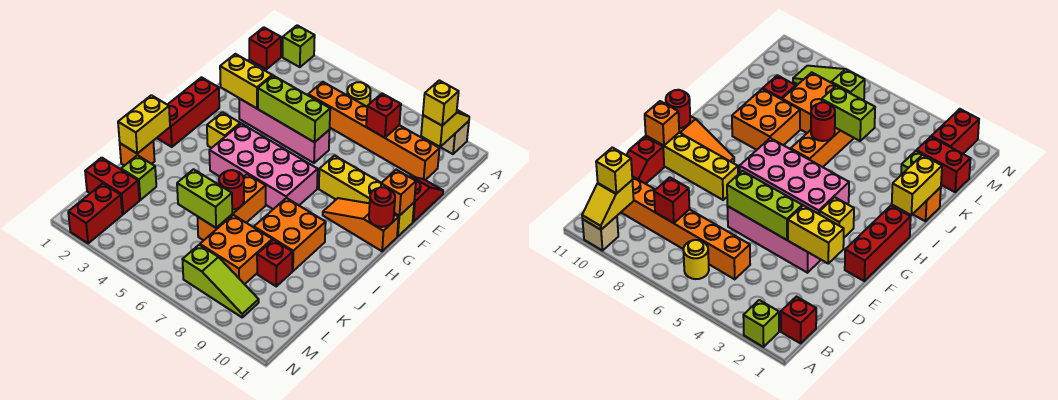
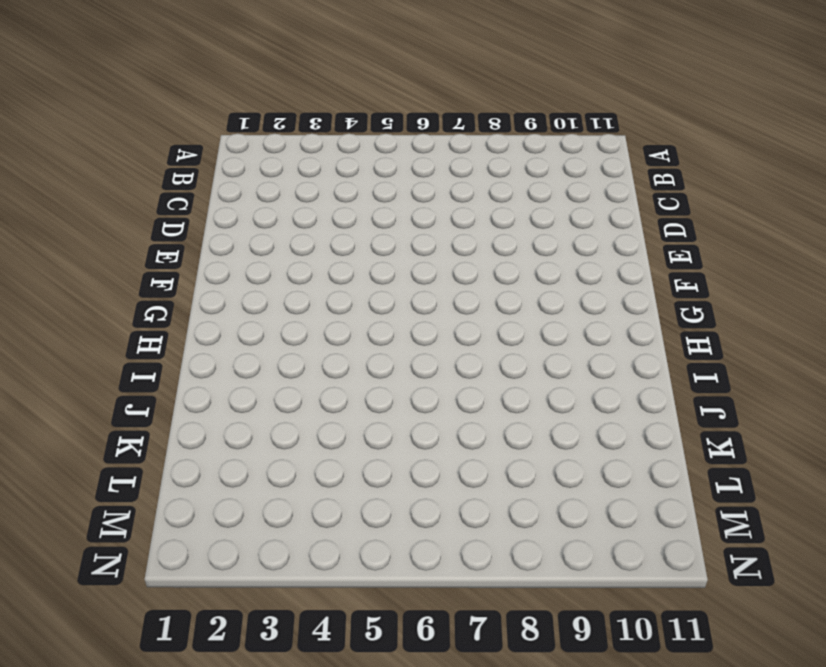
none -> lime brick A2 level 1
none -> tan brick A10 level 1
none -> red brick B1 level 1
none -> yellow round brick B6 level 1

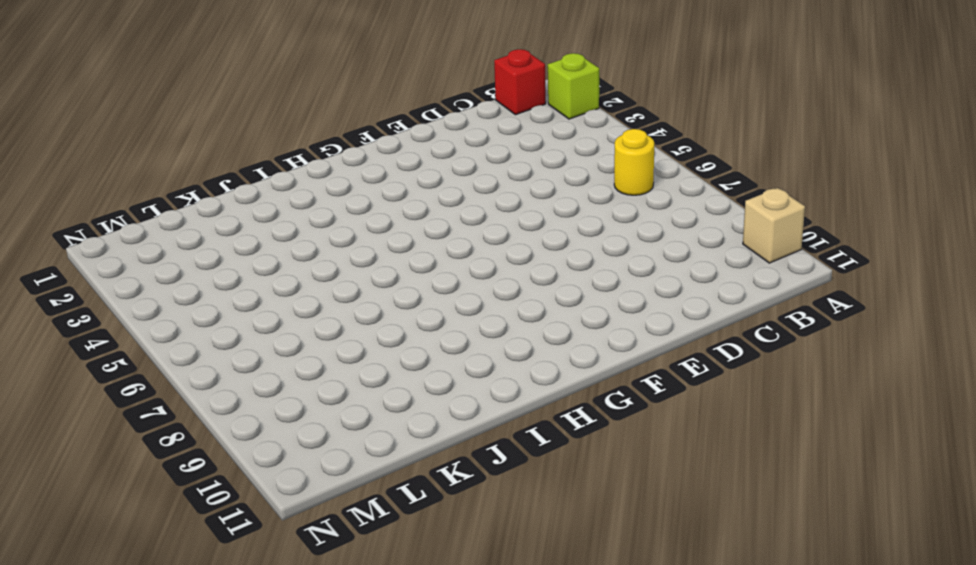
none -> orange brick C5:C10 level 1
none -> red slope D11:E11 level 1 top E
none -> pink brick E3:E6 level 1
none -> red brick F1:H1 level 1

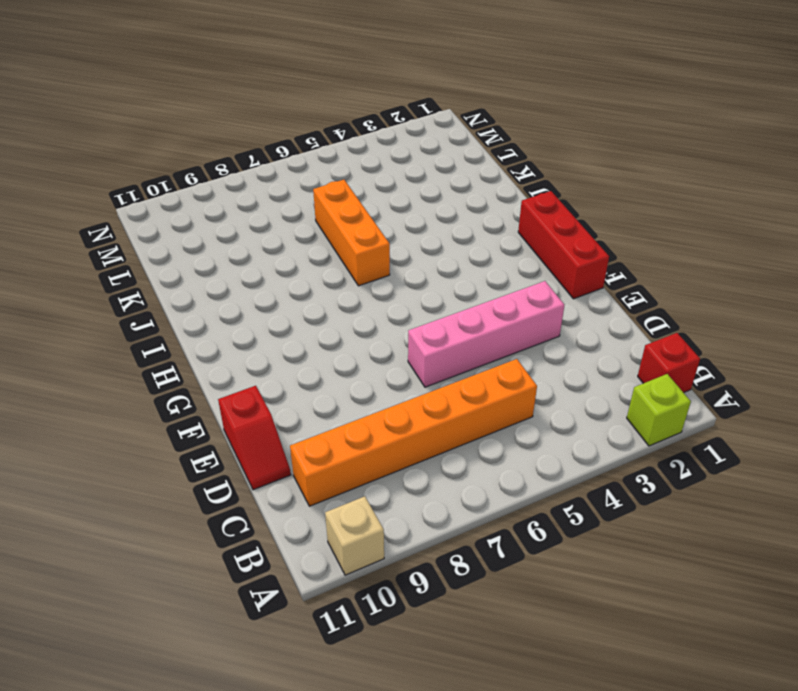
none -> yellow round brick B6 level 1
none -> yellow brick F8:F11 level 1
none -> yellow brick G3 level 1
none -> pink brick G4:H7 level 1

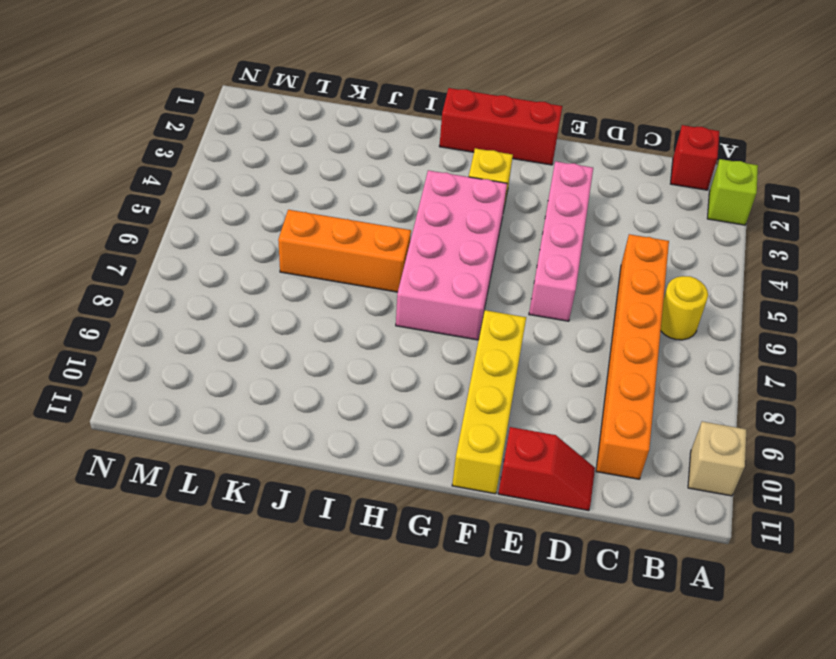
none -> orange slope G9:G11 level 1 top 11
none -> orange brick I8:J9 level 1
none -> orange brick J1 level 1
none -> lime brick K2 level 1

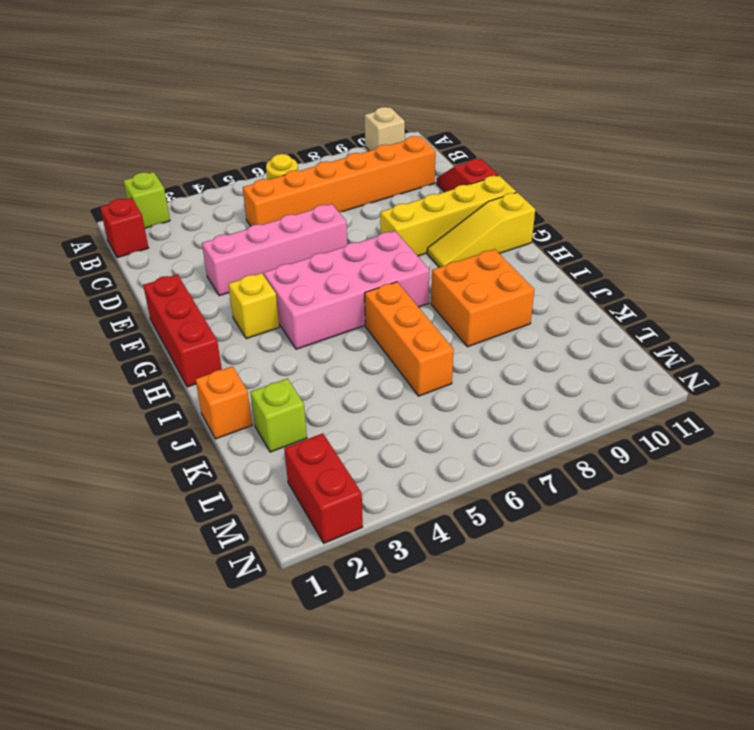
yellow slope G9:G11 level 1 top 11 -> orange slope G9:G11 level 1 top 11
none -> orange brick K7:L8 level 1
none -> red brick K9 level 1
none -> red brick L1:L2 level 1
none -> lime slope M7:M9 level 1 top 7

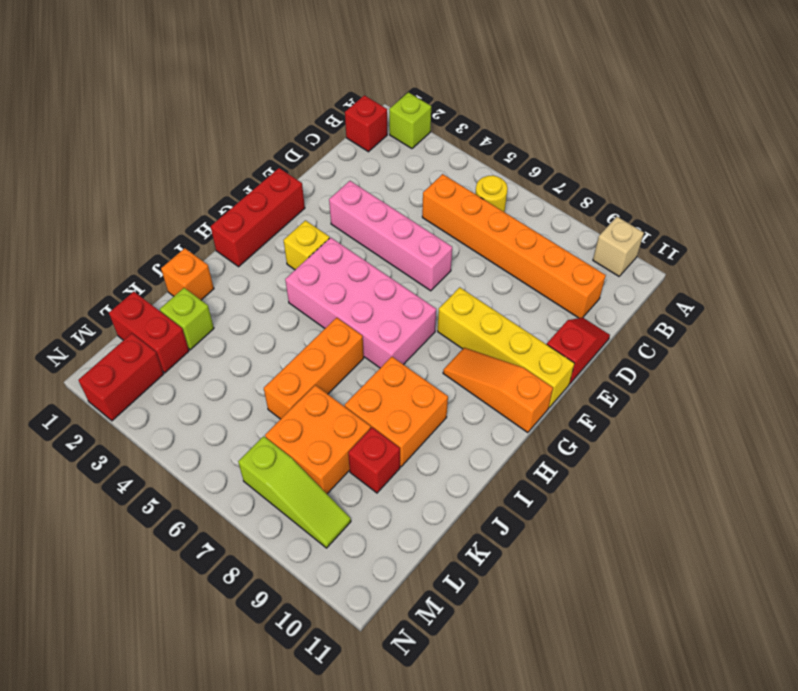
none -> yellow slope A10:B10 level 2 top B
none -> red brick C8 level 2
none -> yellow brick E2:E3 level 2
none -> lime brick E4:E6 level 2

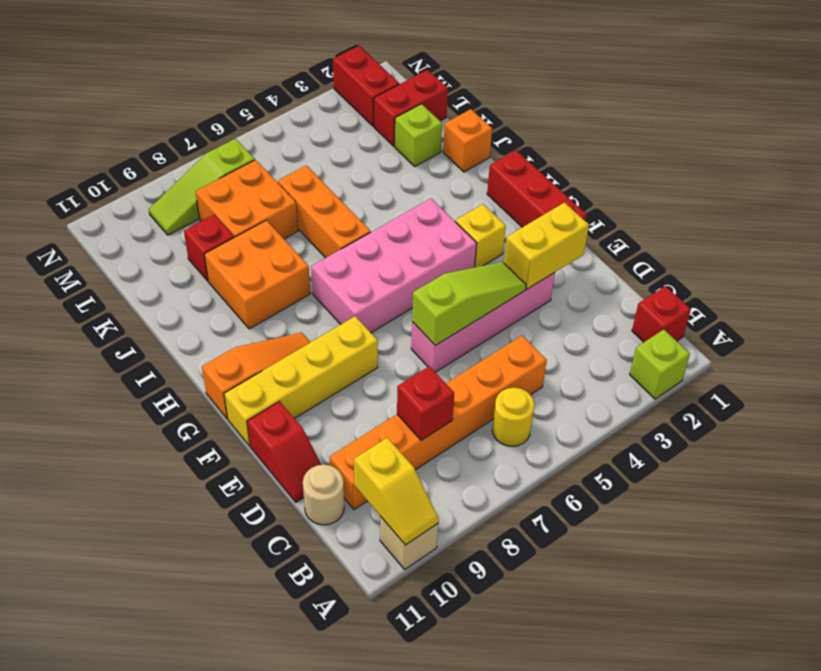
tan round brick C11 level 1 -> none
lime slope E4:E6 level 2 top 6 -> lime brick E4:E6 level 2
none -> orange brick F11 level 2
none -> red round brick G11 level 2
none -> yellow brick I1:J1 level 2
none -> red round brick J6 level 2

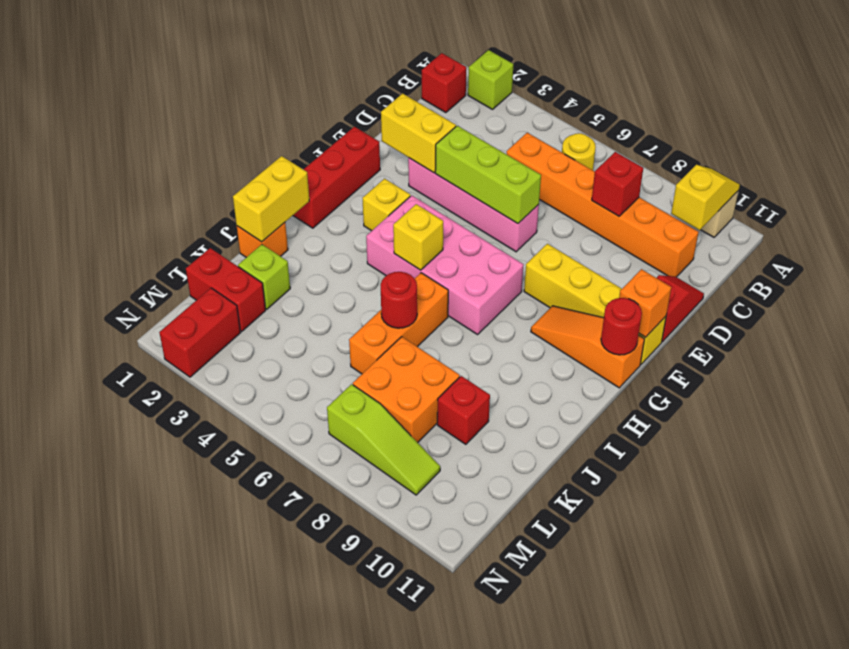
yellow brick H5 level 2 -> yellow brick B10 level 3
none -> orange brick I8:J9 level 1
none -> lime brick K5:K6 level 2

